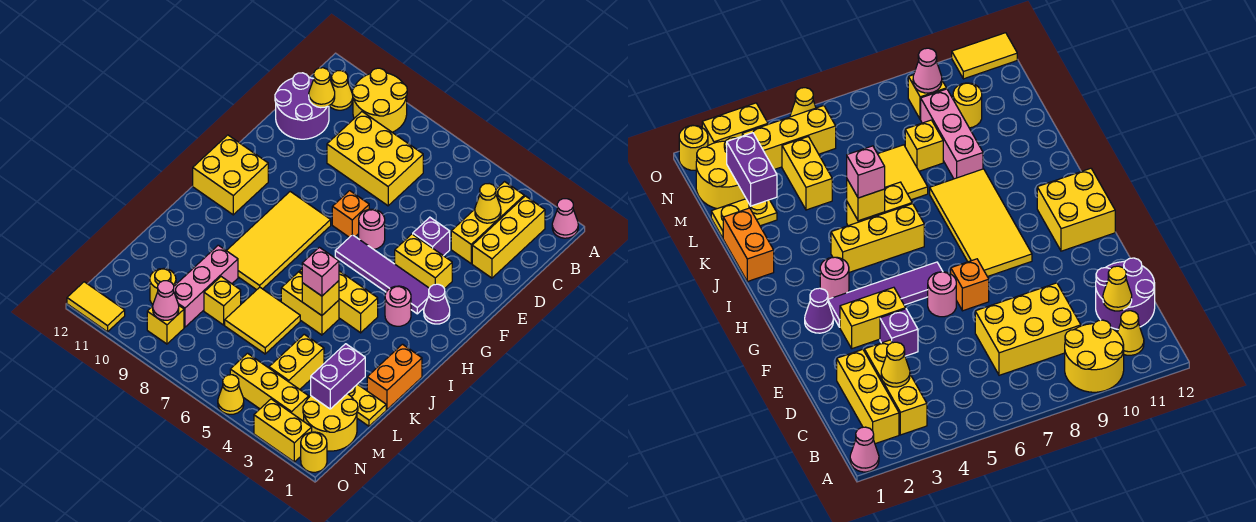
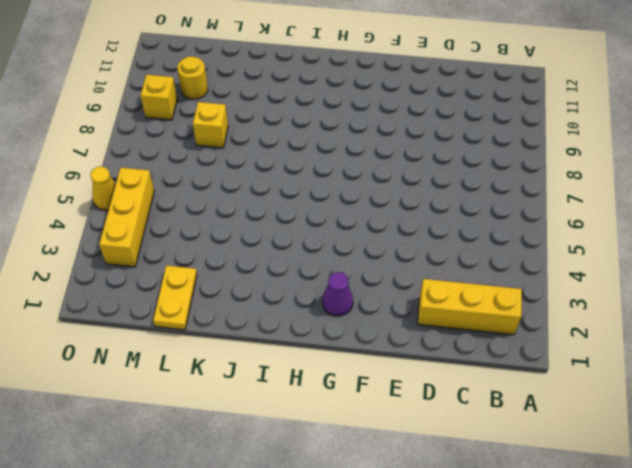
none -> pink cone A1 level 1
none -> yellow round brick A9:B10 level 1
none -> yellow brick B3:D3 level 1
none -> yellow cone B11 level 1

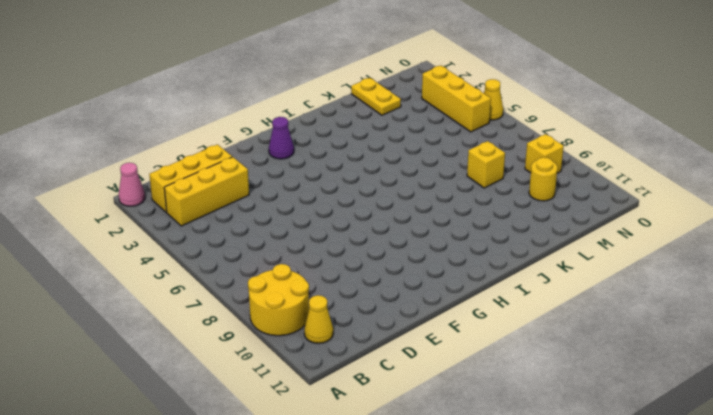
none -> yellow brick C7:D9 level 1
none -> purple round brick C11:D12 level 1
none -> purple brick E4 level 1
none -> yellow brick F3:F4 level 1

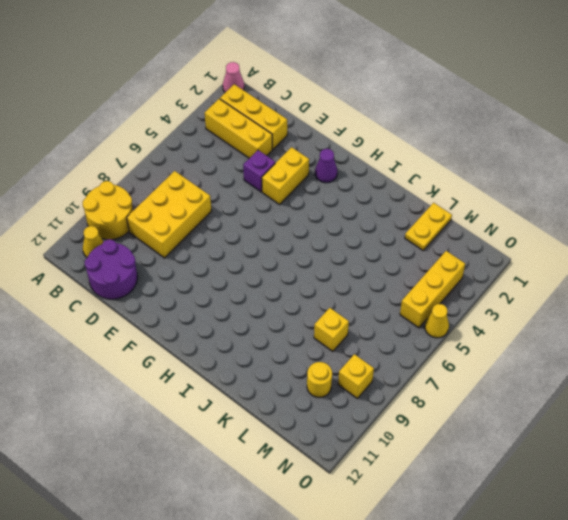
none -> pink round brick F6 level 1
none -> orange brick F7 level 1
none -> purple tile G3:G6 level 1
none -> yellow tile G8:J9 level 1

